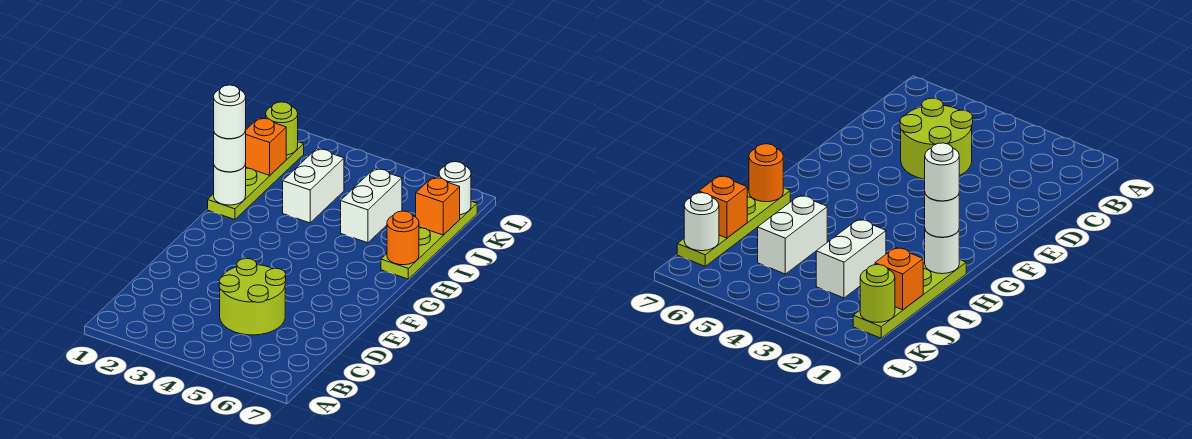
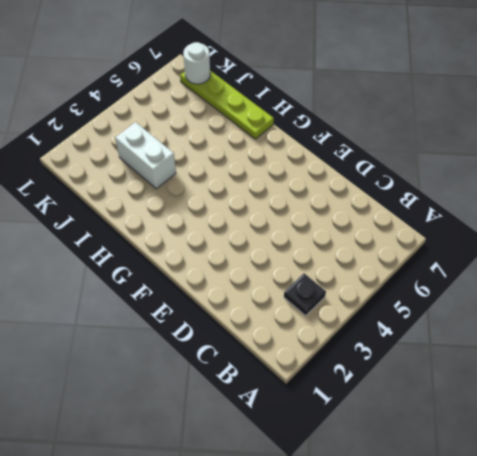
black plate B3 level 1 -> none
none -> lime round brick C4:D5 level 1
none -> lime plate H1:K1 level 1
none -> white brick I5:J5 level 1

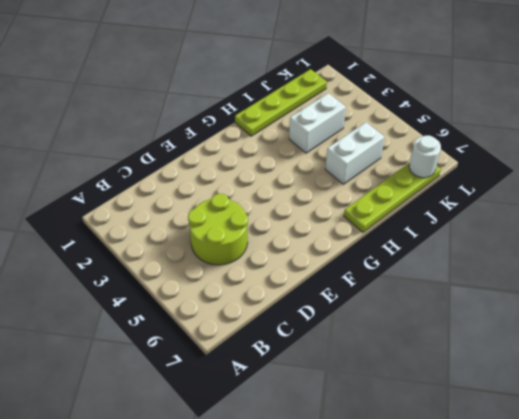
none -> white round brick H1 level 2
none -> orange round brick H7 level 2
none -> orange brick J1 level 2

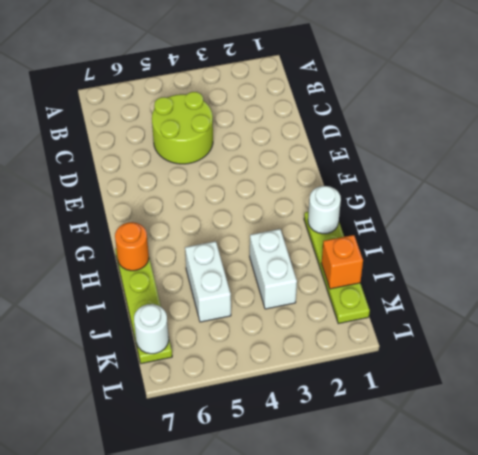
none -> orange brick J7 level 2
none -> lime round brick K1 level 2
none -> white round brick H1 level 3

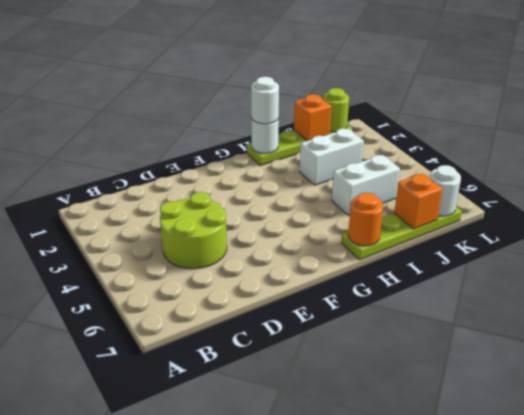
none -> white round brick H1 level 4

